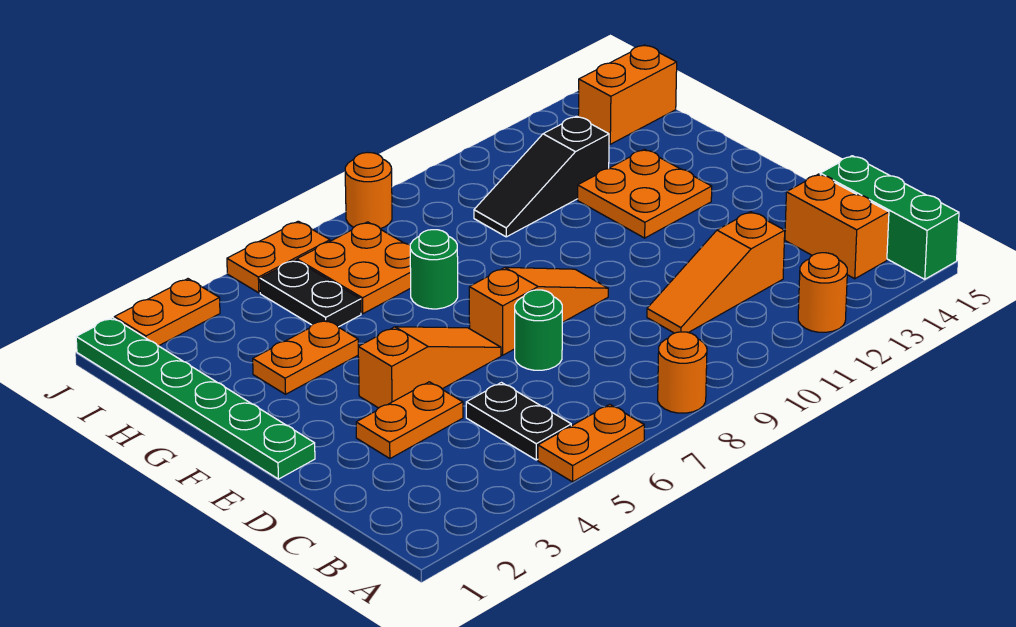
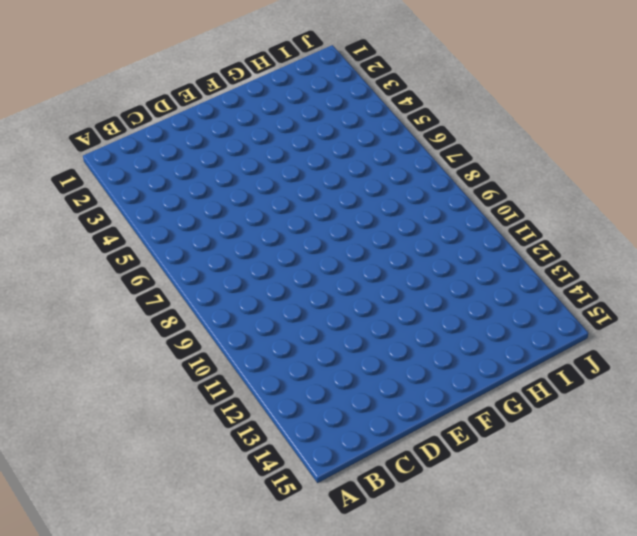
none -> orange plate A5:A6 level 1
none -> orange round brick A8 level 1
none -> orange round brick A12 level 1

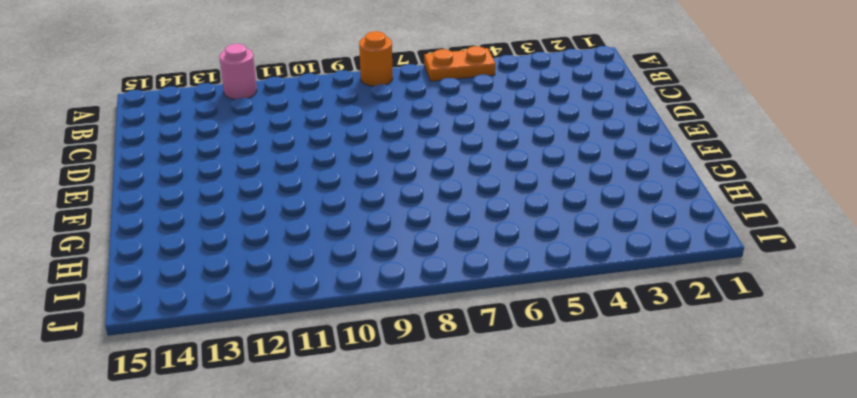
pink round brick A12 level 1 -> orange round brick A12 level 1
none -> green brick A15:C15 level 1
none -> black plate B5:C5 level 1
none -> orange brick B14:C14 level 1

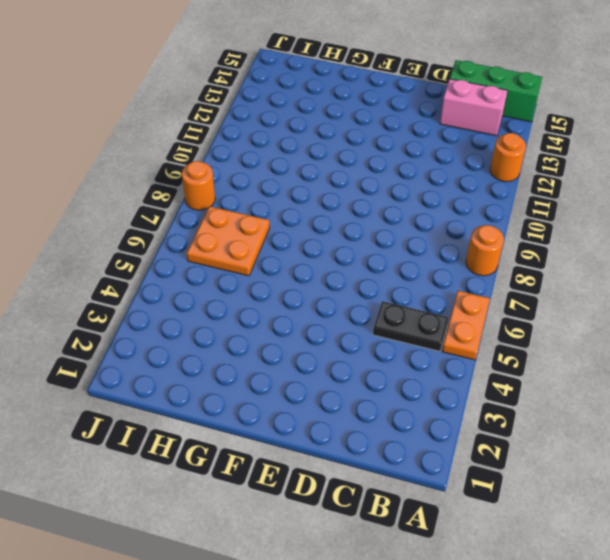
pink brick B14:C14 level 1 -> orange brick B14:C14 level 1
none -> orange slope C10:C12 level 1 top 12
none -> orange plate D3:D4 level 1
none -> green round brick D7 level 1

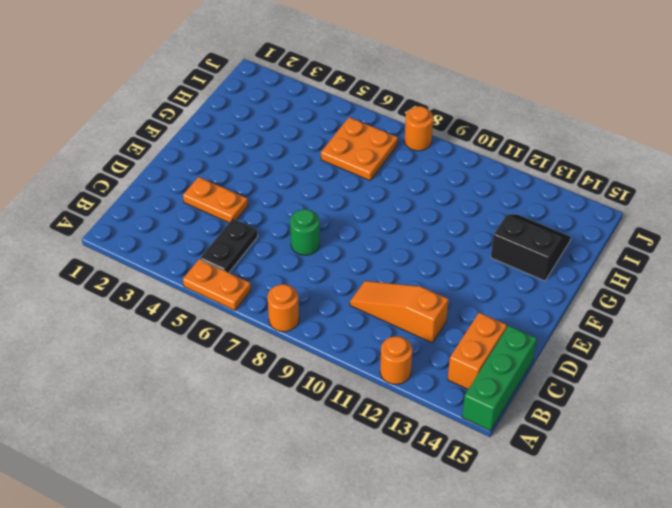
black slope G13:H14 level 1 top G -> orange plate F12:G13 level 1
none -> green plate E1:J1 level 1
none -> orange slope E4:E6 level 1 top 4
none -> orange slope E7:E9 level 1 top 7

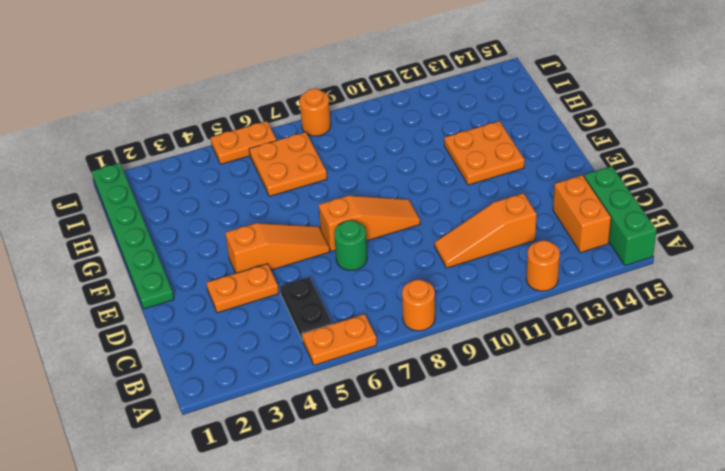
none -> orange plate G3:G4 level 1
none -> green round brick G7 level 1
none -> black plate H5:I5 level 1

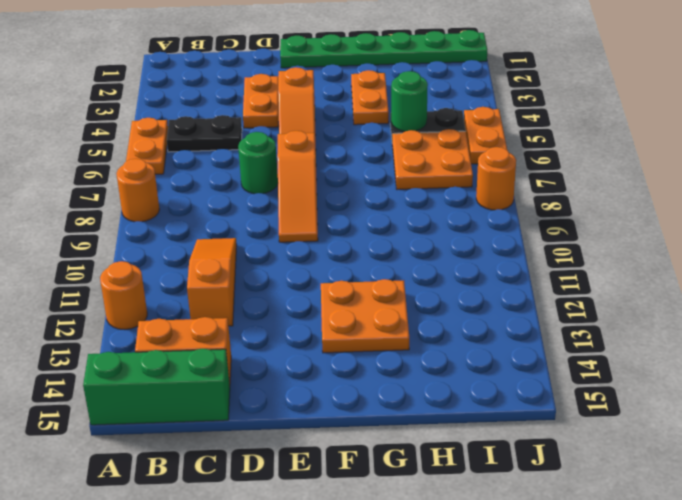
green round brick H5 level 2 -> green round brick G7 level 1
none -> black slope H10:H12 level 1 top 12
none -> orange brick I14:I15 level 1
none -> orange plate J2:J3 level 1

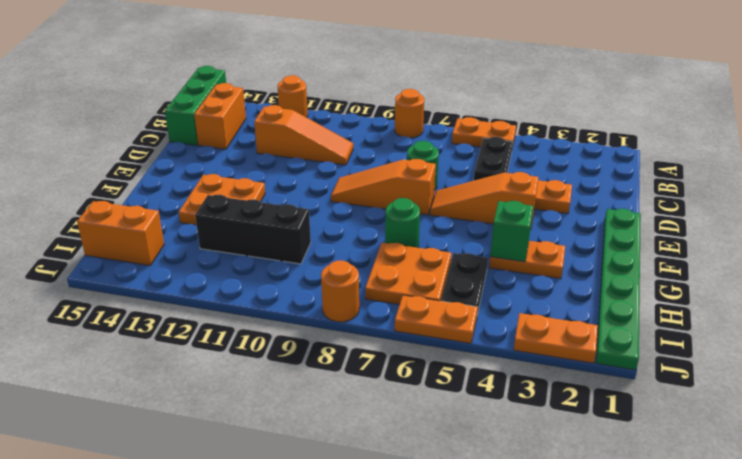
green brick G4 level 2 -> none
black brick H10:H12 level 1 -> black slope H10:H12 level 1 top 12

